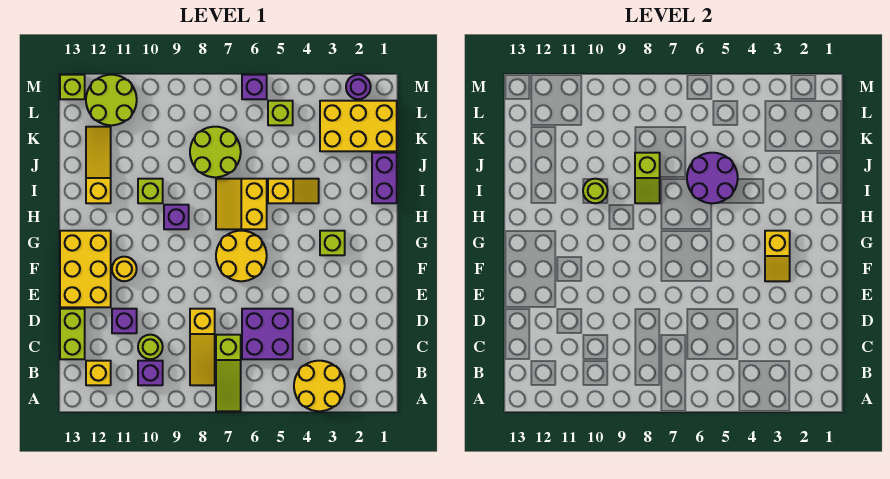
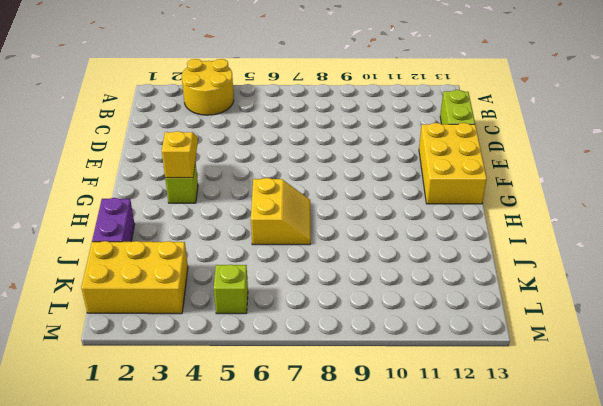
none -> lime slope A7:C7 level 1 top C
none -> yellow slope B8:D8 level 1 top D
none -> purple brick B10 level 1
none -> yellow brick B12 level 1

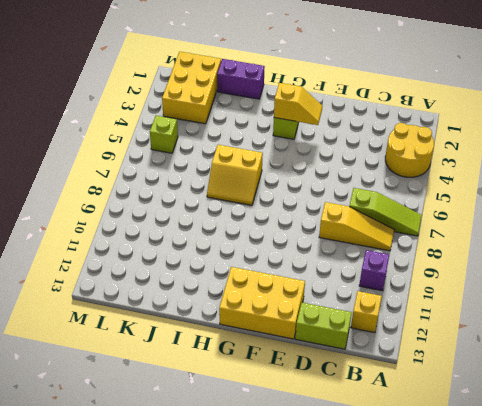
none -> purple brick C5:D6 level 1
none -> lime round brick C10 level 1
none -> purple brick D11 level 1
none -> yellow round brick F6:G7 level 1

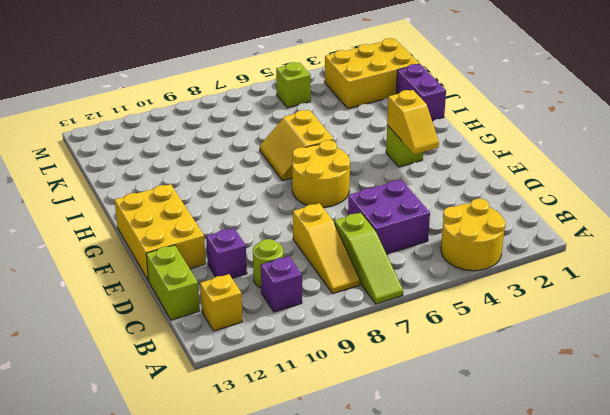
none -> yellow round brick F11 level 1
none -> purple brick H9 level 1
none -> yellow slope I4:I5 level 1 top 5
none -> lime brick I10 level 1

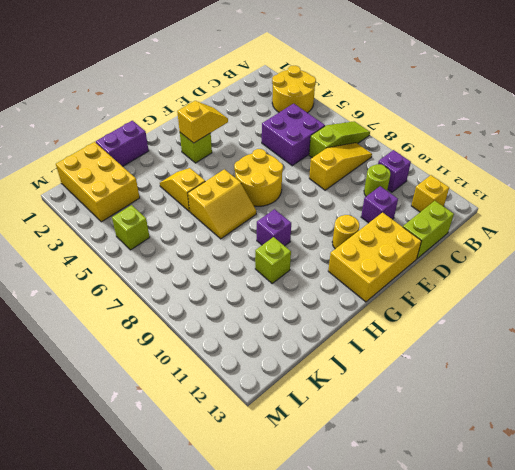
none -> yellow slope I12:K12 level 1 top I
none -> lime round brick J7:K8 level 1
none -> lime round brick L11:M12 level 1
none -> purple round brick M2 level 1

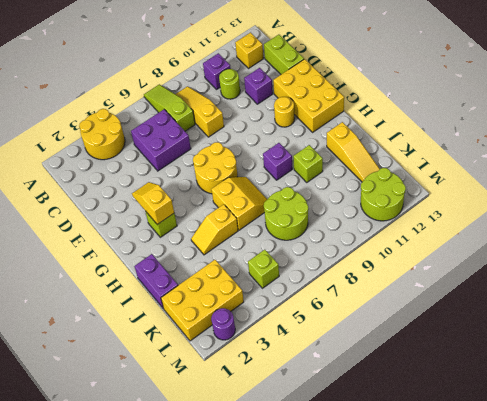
none -> purple brick M6 level 1
none -> lime brick M13 level 1
none -> purple round brick I5:J6 level 2
none -> lime slope I8:J8 level 2 top J

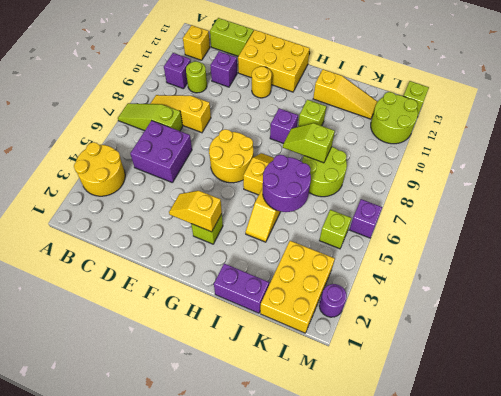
none -> lime round brick I10 level 2

